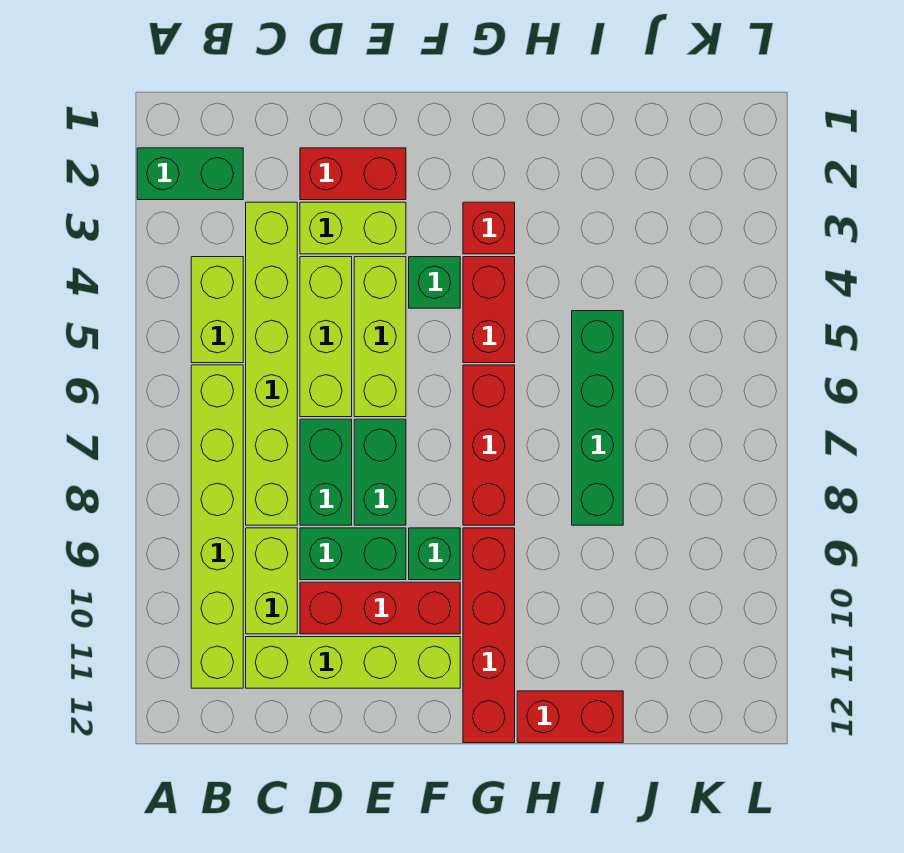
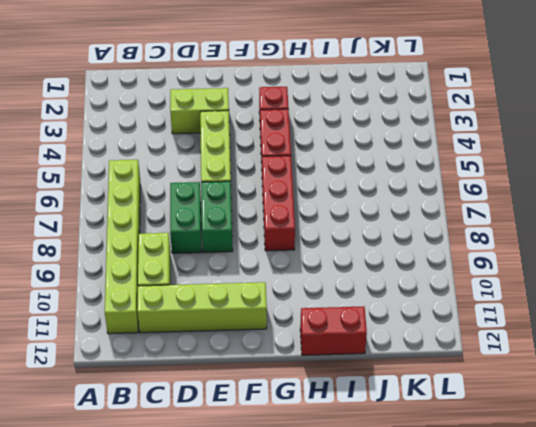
none -> green brick A2:B2 level 1
none -> lime brick B4:B5 level 1
none -> lime brick C3:C8 level 1

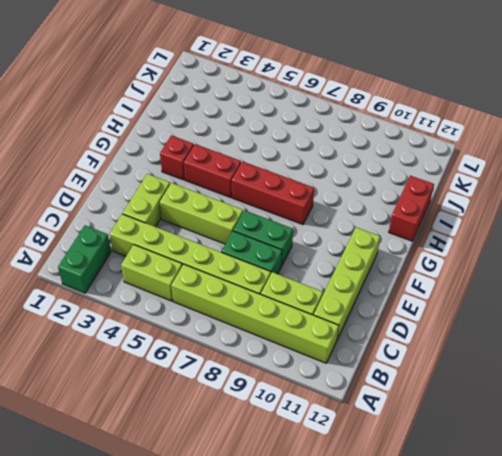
none -> red brick D2:E2 level 1
none -> lime brick D4:D6 level 1
none -> green brick D9:E9 level 1

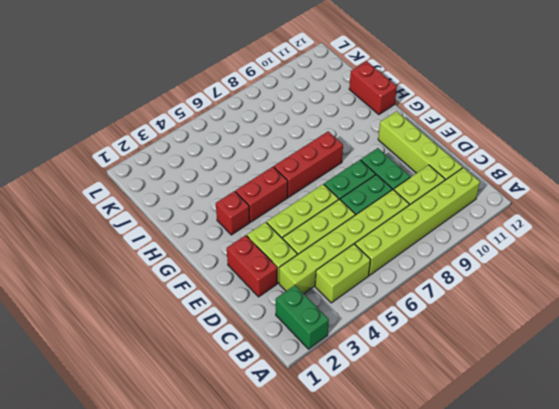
none -> red brick D10:F10 level 1
none -> green brick F4 level 1
none -> green brick F9 level 1

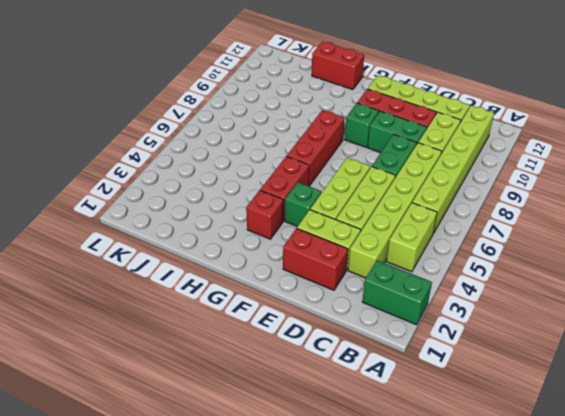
none -> green brick E7:E8 level 1
none -> red brick G9:G12 level 1
none -> green brick I5:I8 level 1

